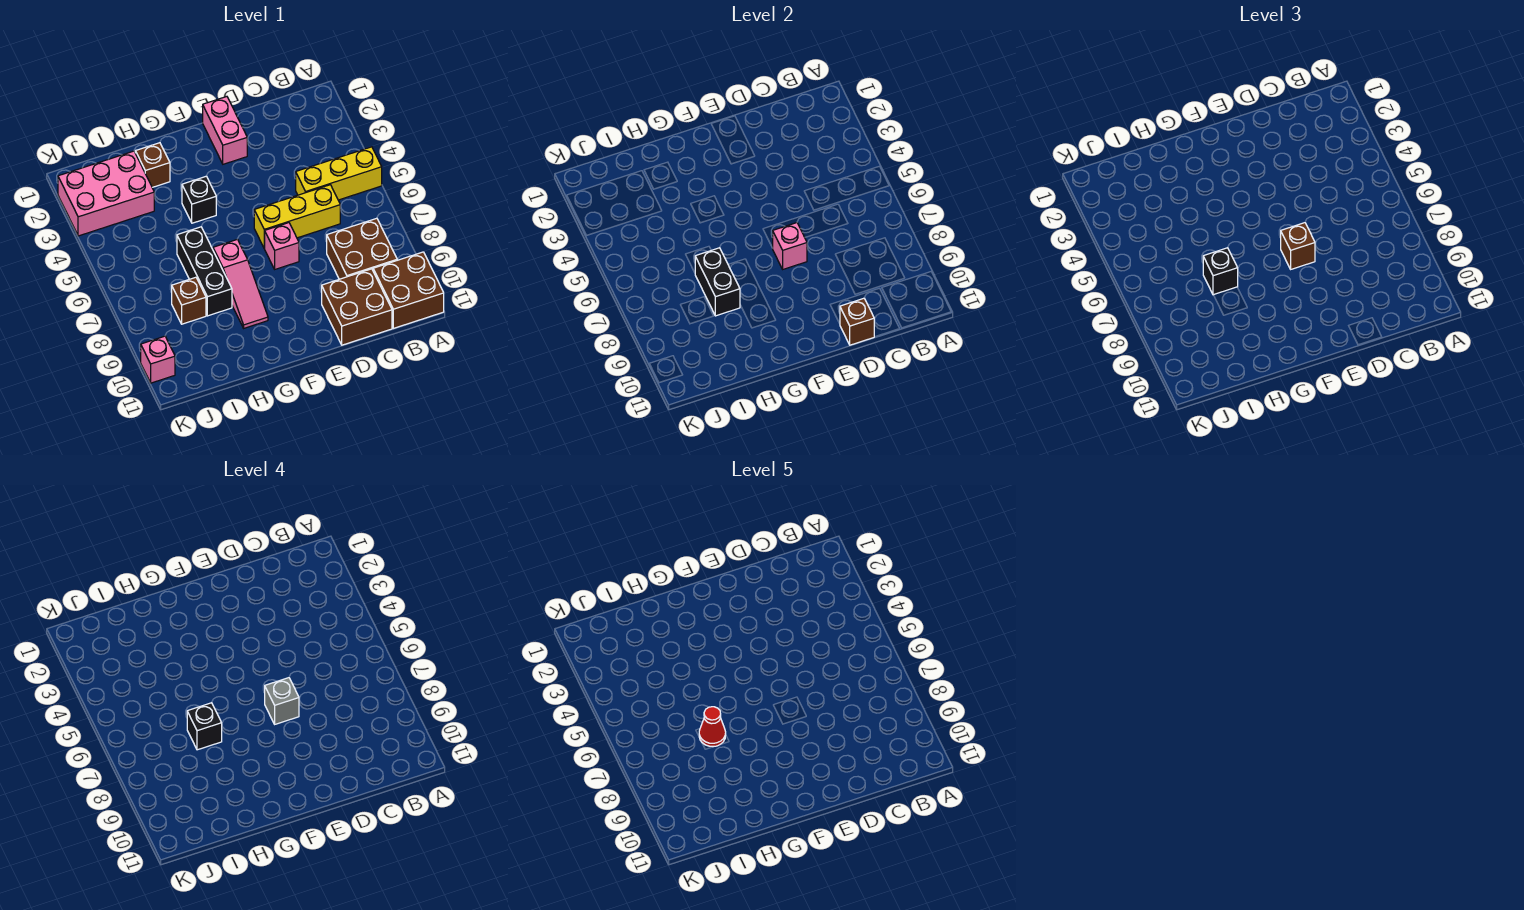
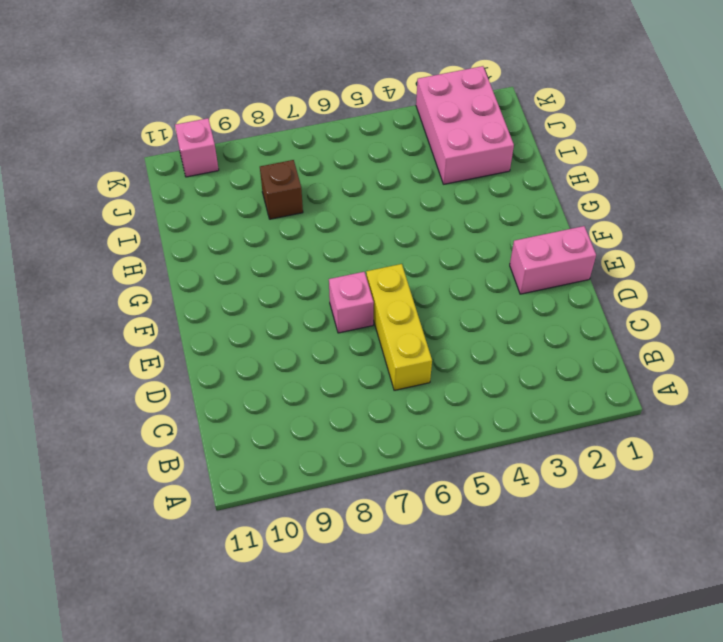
none -> yellow brick A5:C5 level 1
none -> brown brick A10:B11 level 1
none -> brown brick B8:C9 level 1

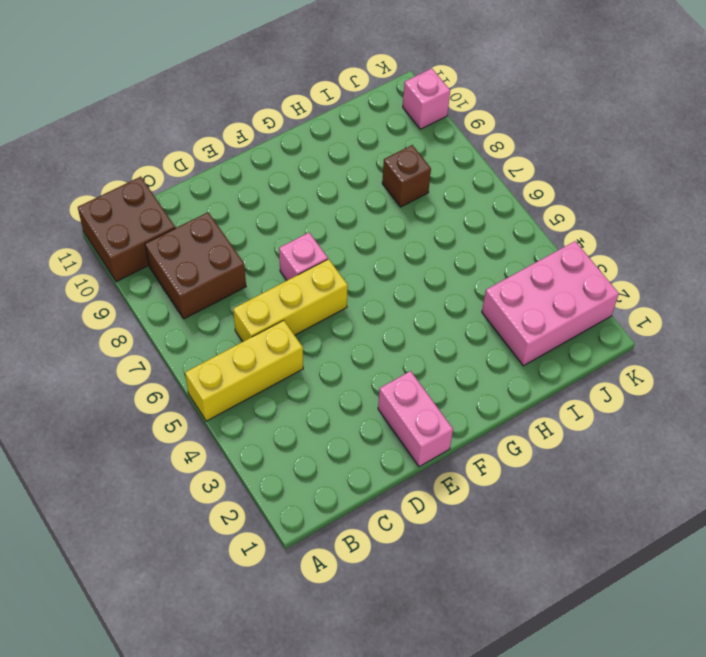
none -> brown brick C10:D11 level 1
none -> black brick G4 level 1
none -> pink slope G7:G9 level 1 top 7

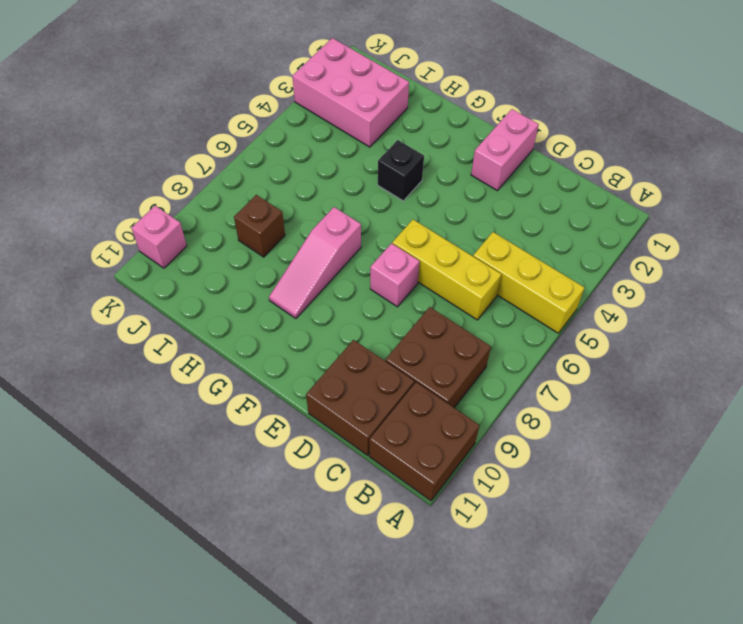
none -> brown brick H2 level 1
none -> black brick H6:H8 level 1
none -> brown brick D11 level 2

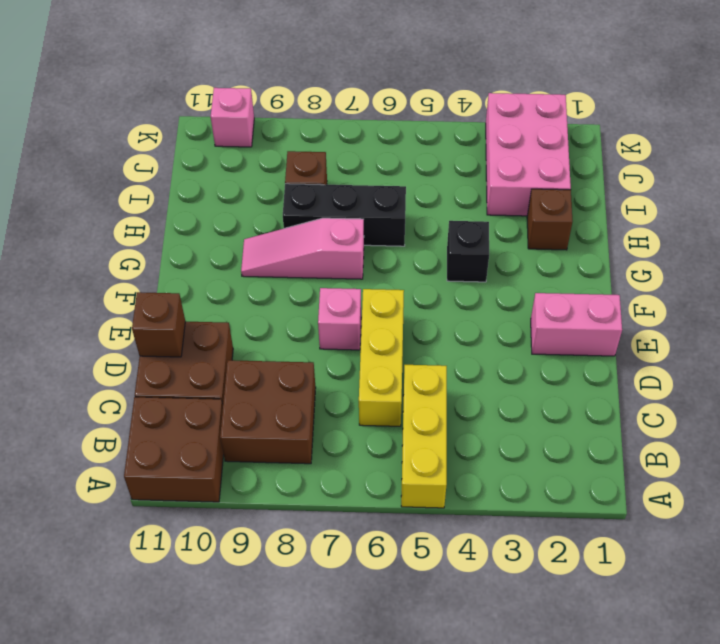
none -> pink brick E7 level 2
none -> black brick H7:H8 level 2
none -> brown brick E7 level 3

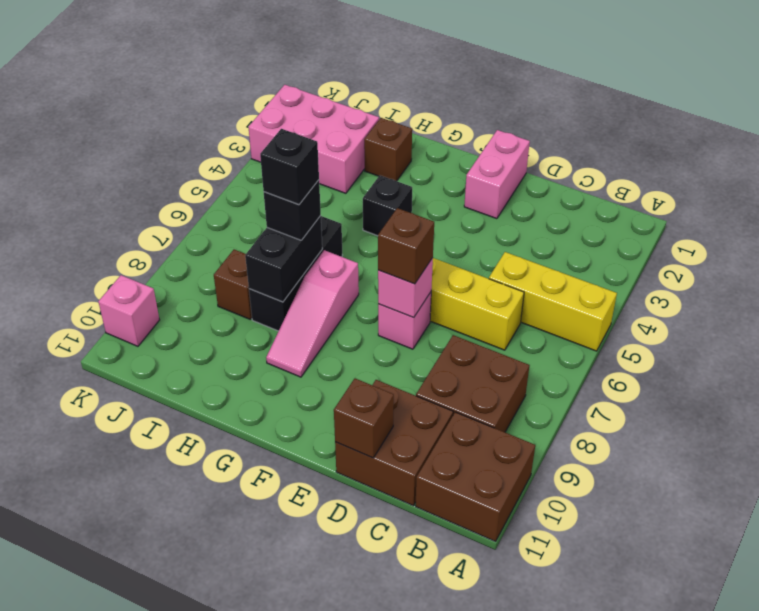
none -> grey brick E7 level 4
none -> red cone H7 level 5

